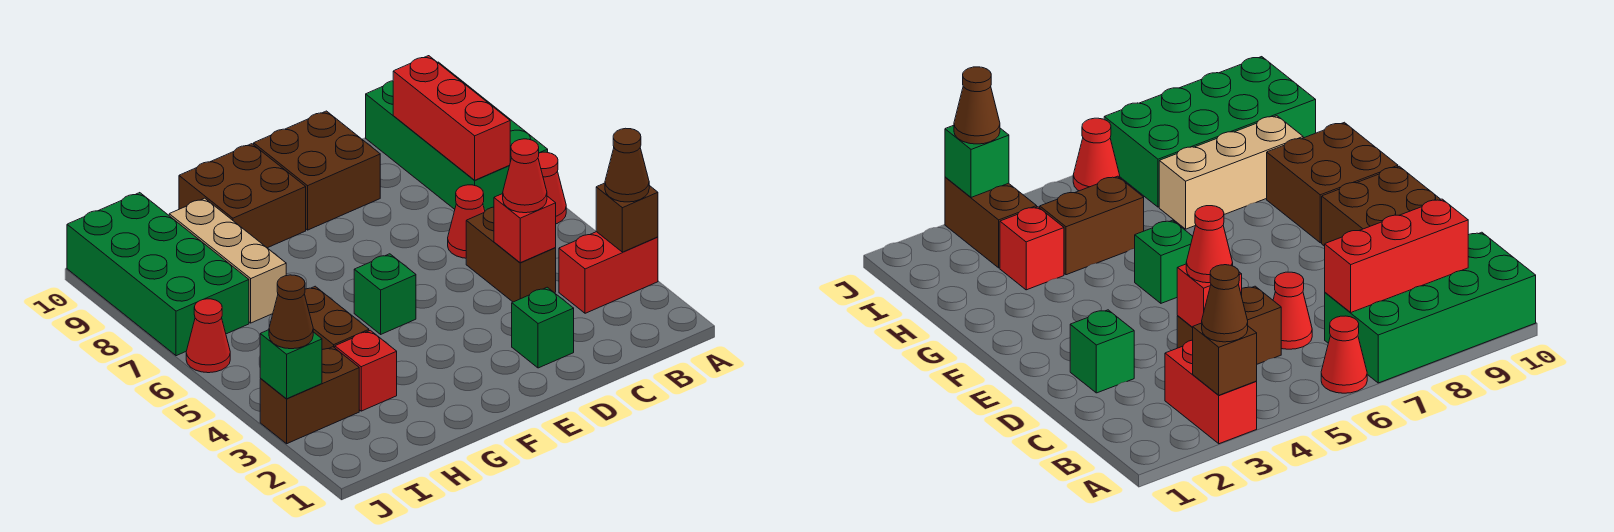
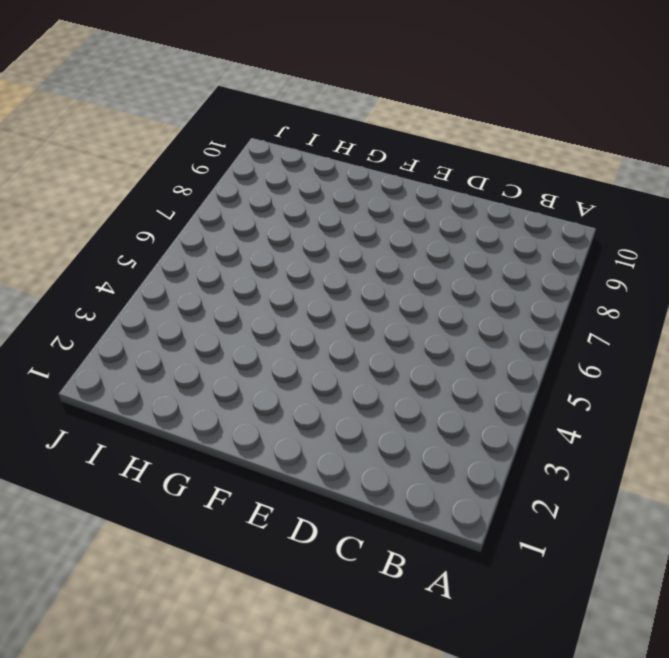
none -> red brick A3:B3 level 1
none -> red cone A6 level 1
none -> green brick A7:B10 level 1

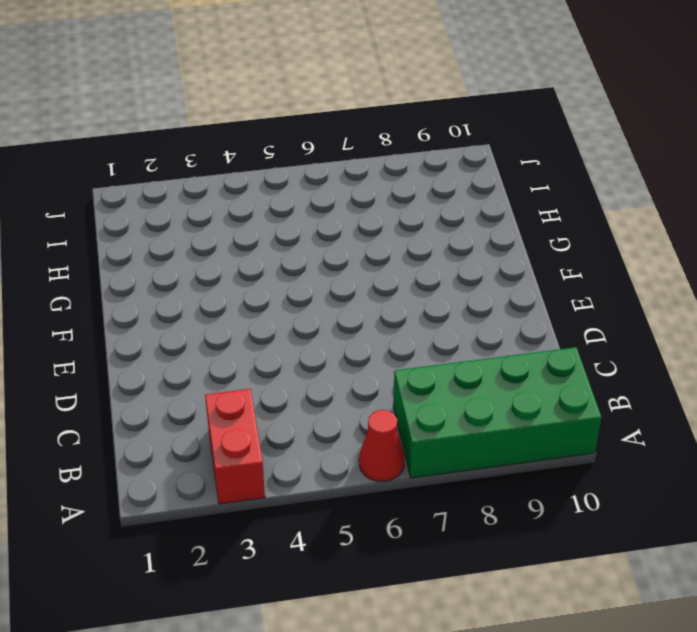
none -> brown brick C4:C5 level 1
none -> red cone C6 level 1
none -> green brick D2 level 1

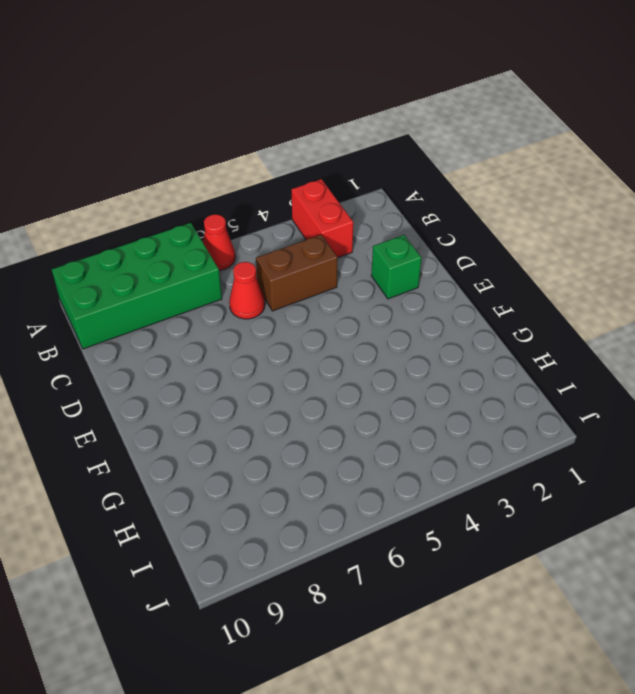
none -> brown brick D9:E10 level 1
none -> green brick F5 level 1
none -> brown brick F9:G10 level 1

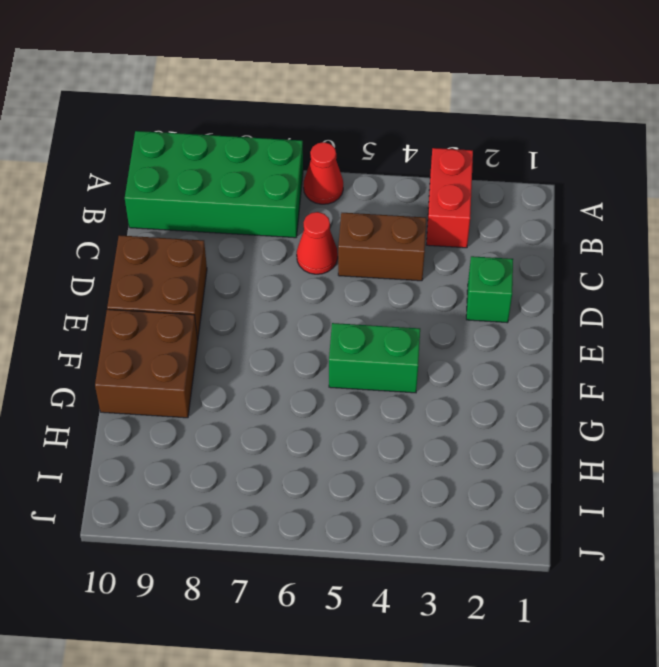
green brick F4:F5 level 1 -> green brick F5 level 1
none -> red brick H3 level 1
none -> brown brick H4:H5 level 1
none -> tan brick H7:H9 level 1

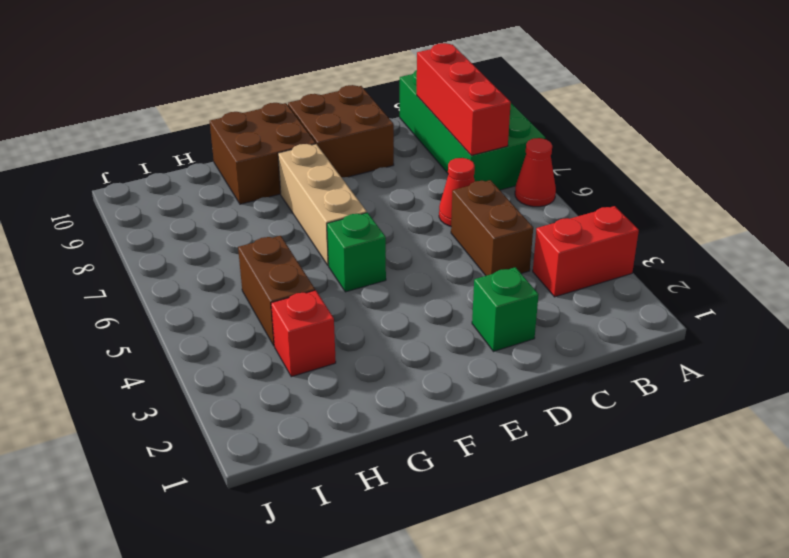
tan brick F6:F8 level 1 -> tan brick H7:H9 level 1
none -> brown brick I3:J3 level 1
none -> green brick I7:J10 level 1
none -> red cone J6 level 1

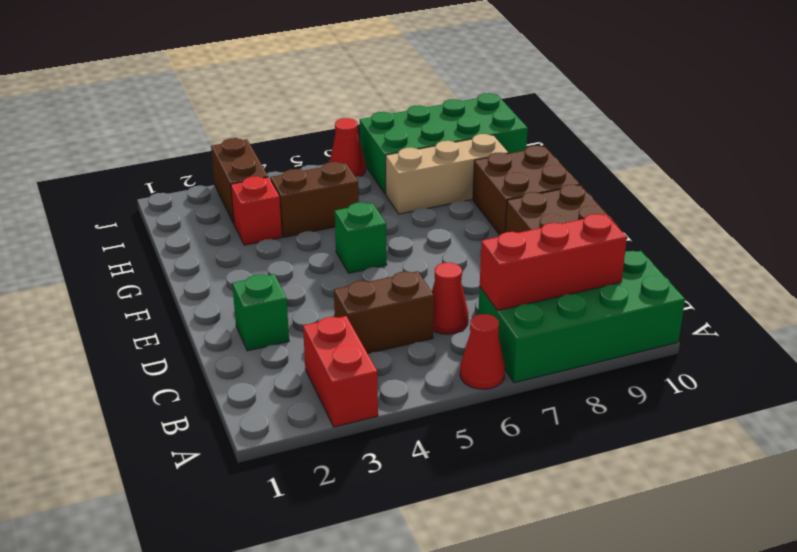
none -> brown brick A3 level 2
none -> red brick C4 level 2
none -> green brick J3 level 2

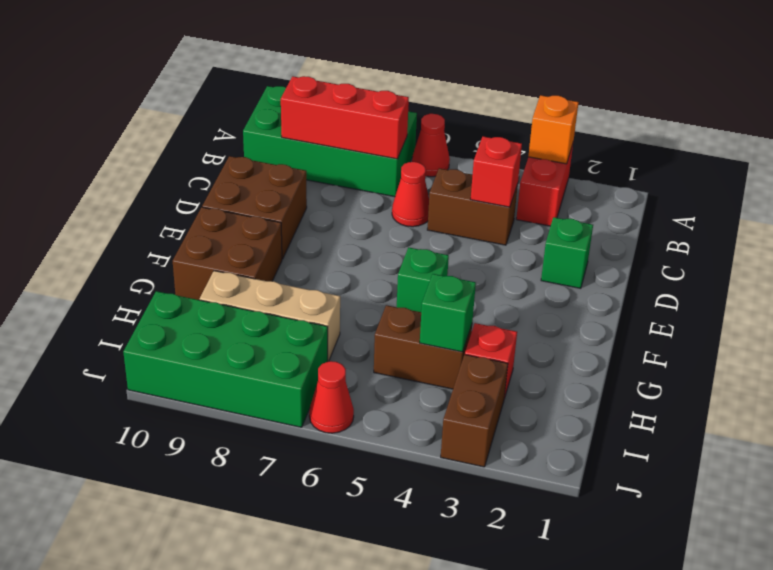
orange brick A3 level 2 -> brown brick A3 level 2
green brick H4 level 2 -> green brick J3 level 2
none -> brown cone A3 level 3
none -> red cone C4 level 3
none -> brown cone J3 level 3

